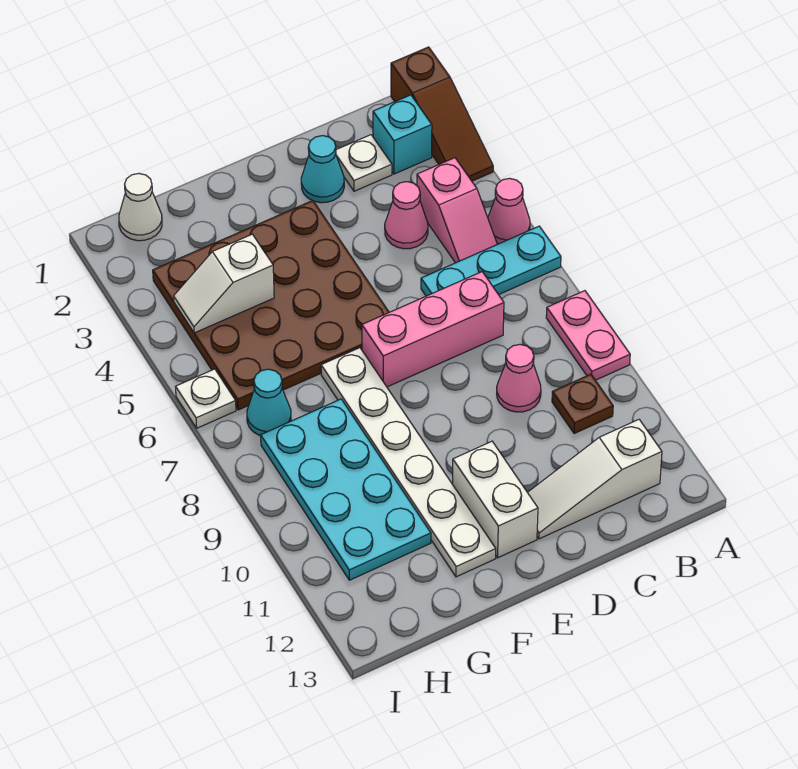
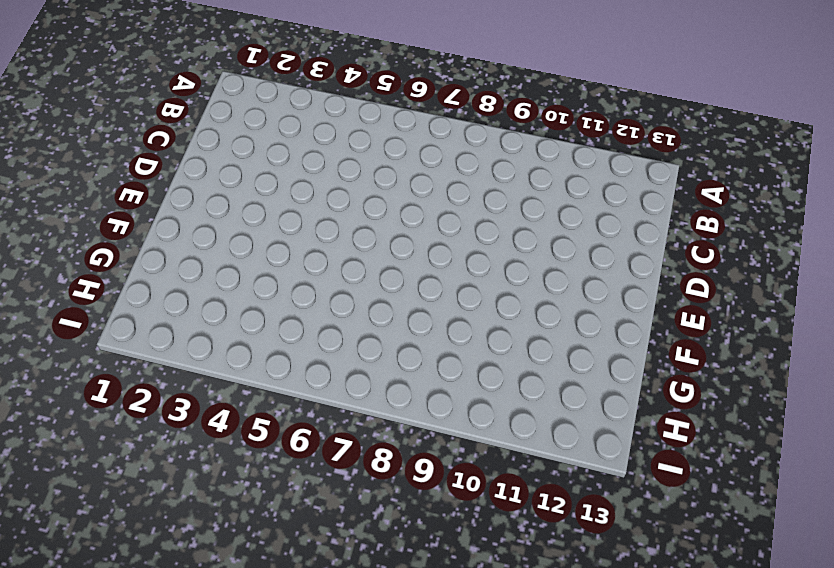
none -> brown slope A1:A3 level 1 top 1
none -> pink cone A5 level 1
none -> cyan plate A6:C6 level 1

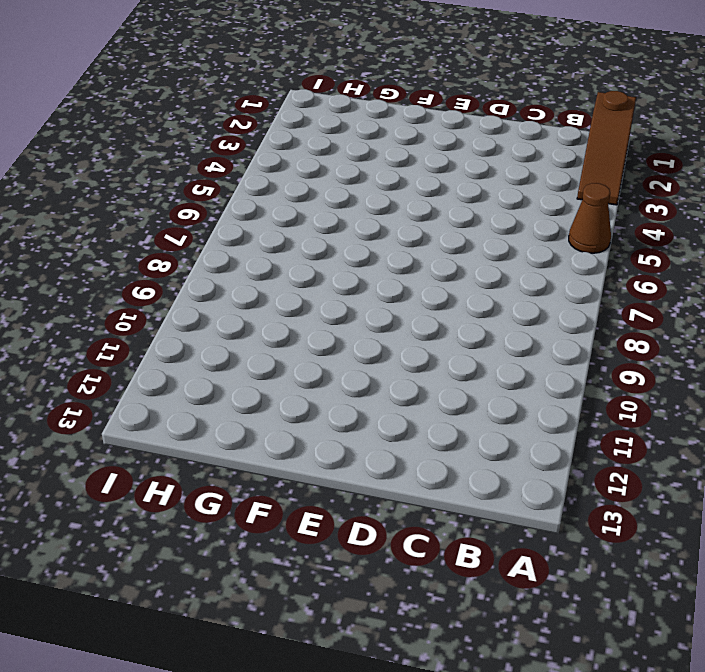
brown cone A5 level 1 -> pink cone A5 level 1
none -> cyan plate A6:C6 level 1
none -> pink plate A8:A9 level 1
none -> cyan brick B2 level 1

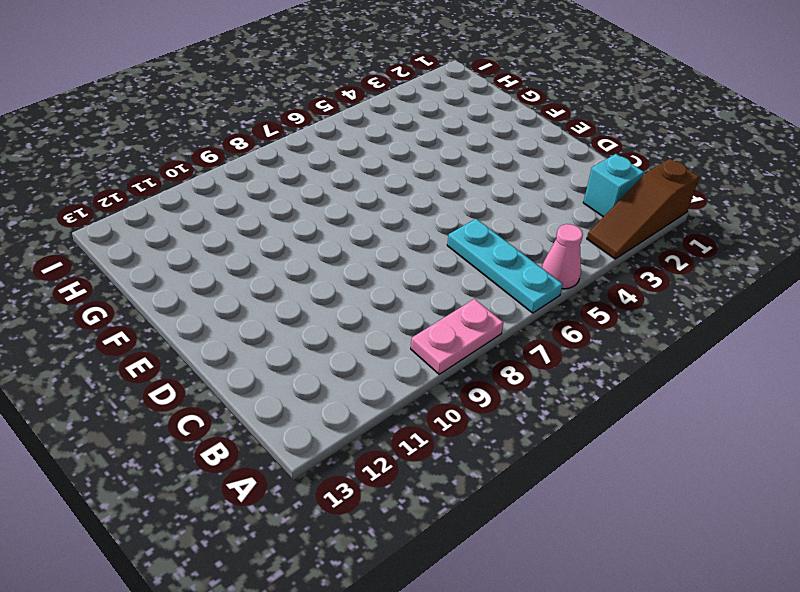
none -> pink slope B4:B5 level 1 top 4
none -> brown plate B10 level 1
none -> white slope B12:D12 level 1 top B

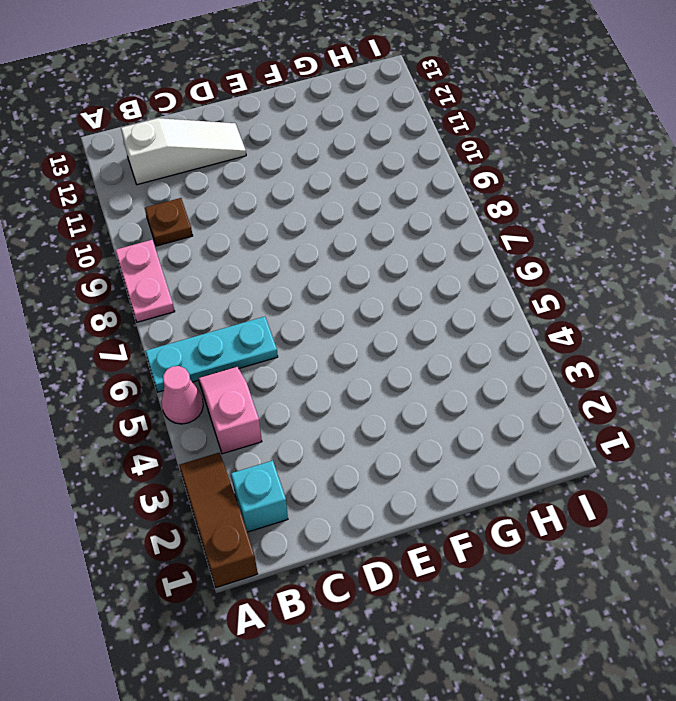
none -> white plate C2 level 1
none -> pink cone C4 level 1
none -> pink brick C7:E7 level 1

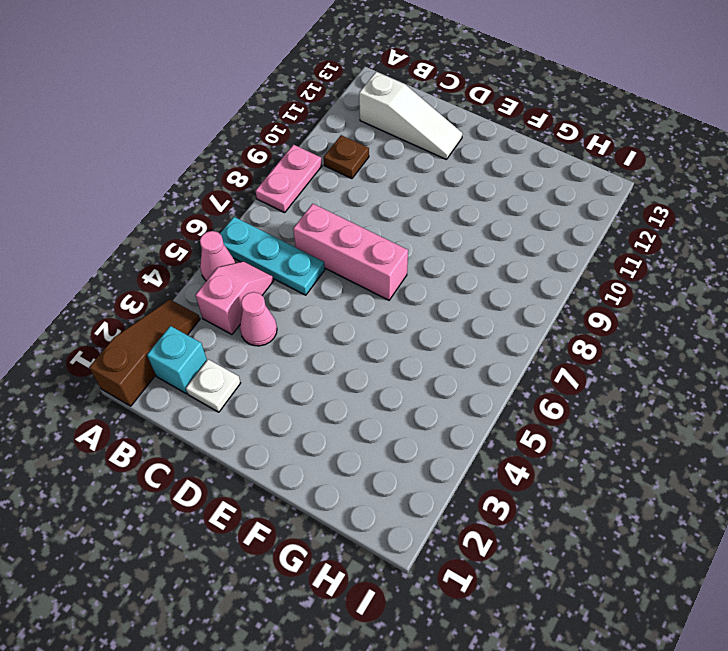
none -> pink cone C9 level 1
none -> cyan cone D2 level 1
none -> brown plate E3:H6 level 1

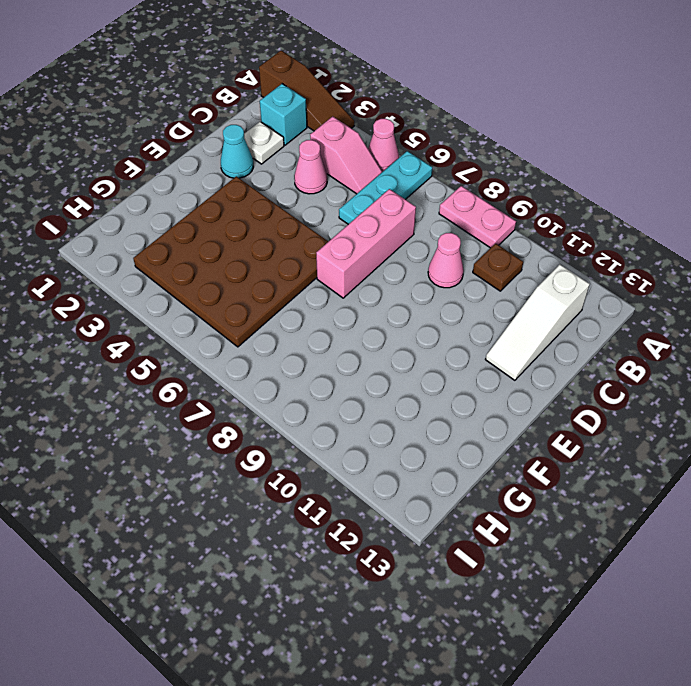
none -> white brick E11:E12 level 1
none -> white plate F7:F12 level 1
none -> cyan plate G8:H11 level 1

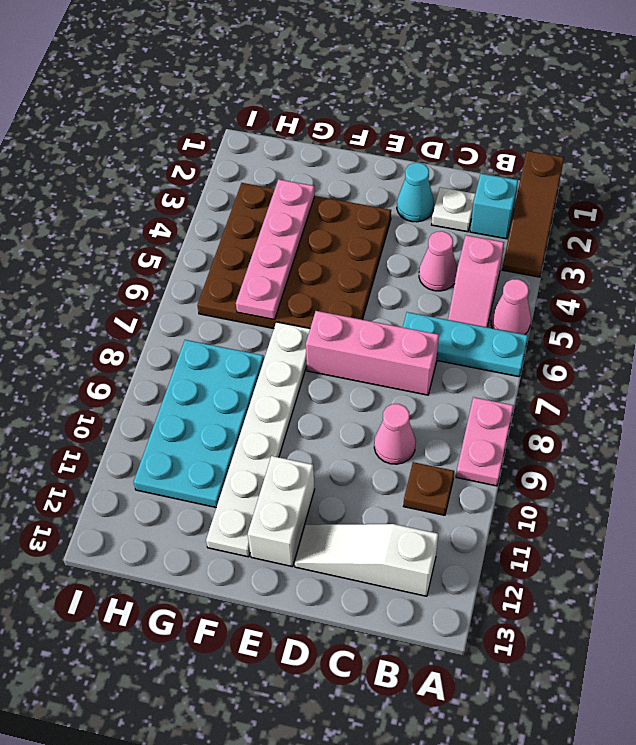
pink plate G3:G6 level 2 -> white slope G4:H4 level 2 top G
none -> white cone H1 level 1
none -> cyan cone H7 level 1
none -> white plate I6 level 1

